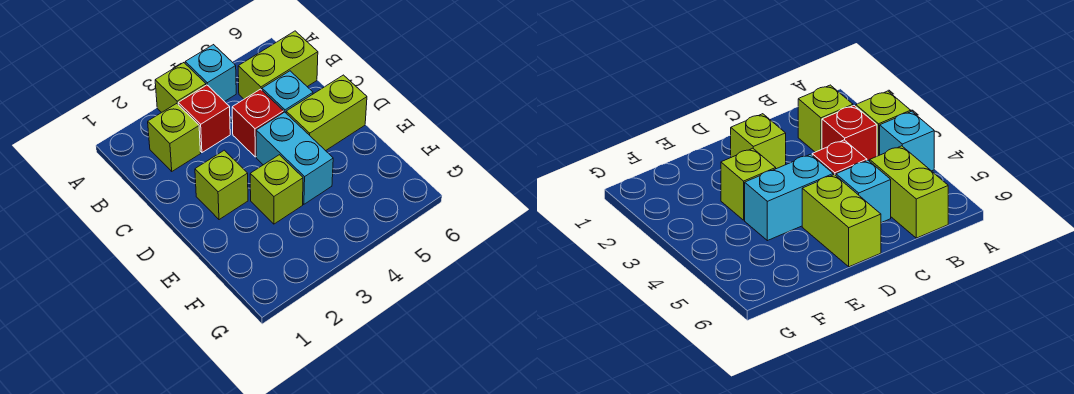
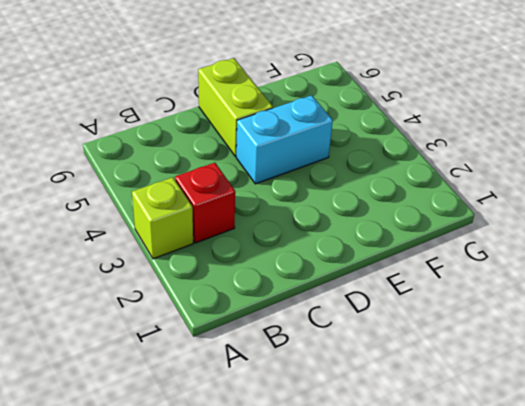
none -> cyan brick A4 level 1
none -> lime brick B2 level 1

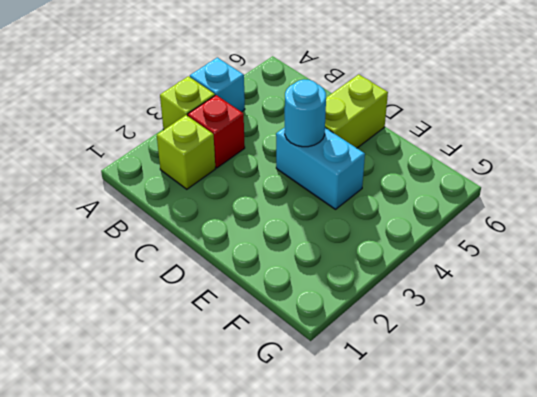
cyan round brick D4 level 2 -> none
none -> lime brick B5:B6 level 1
none -> red brick C4 level 1

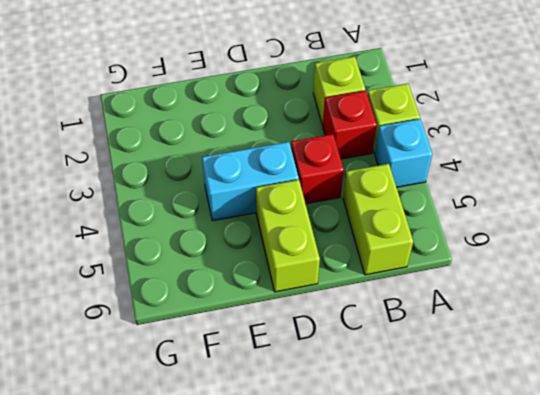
none -> cyan brick C5 level 1
none -> lime brick D2 level 1

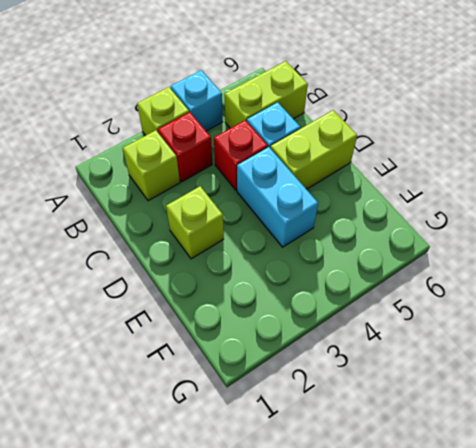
none -> lime brick E3 level 1

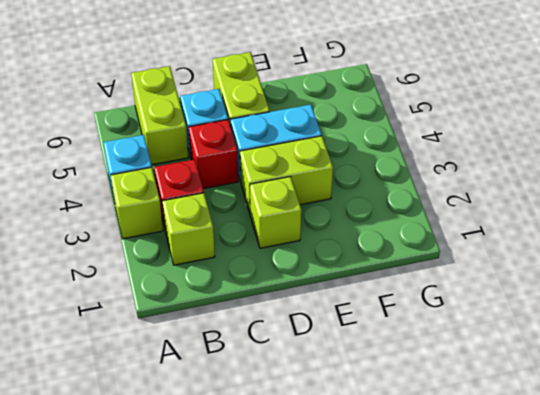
lime brick D3:E3 level 1 -> lime brick E3 level 1

